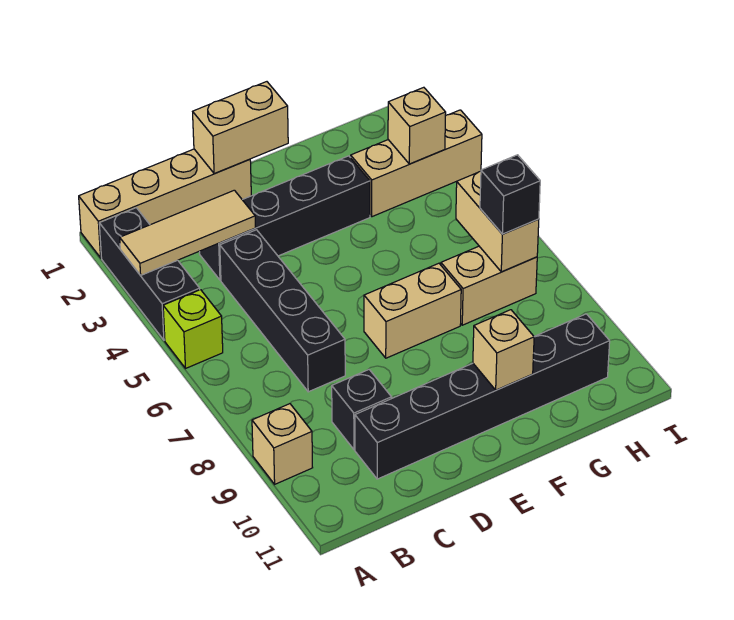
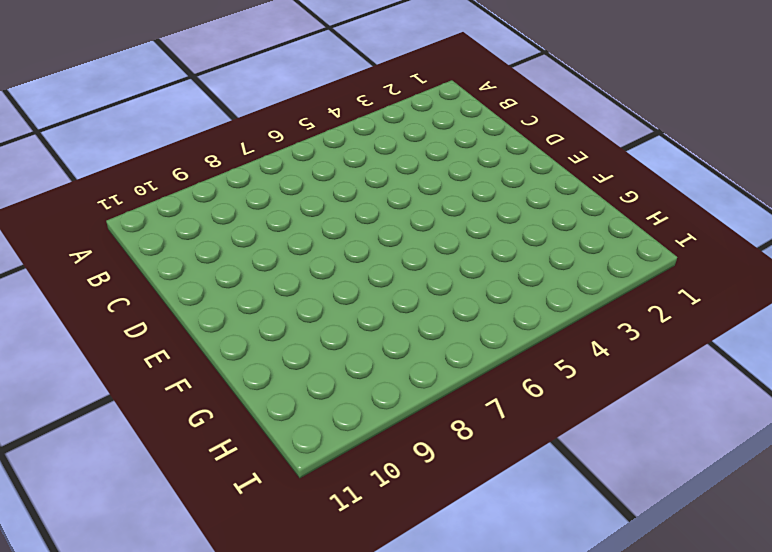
none -> tan brick A1:D1 level 1
none -> black brick A2:A4 level 1
none -> lime brick A5 level 1

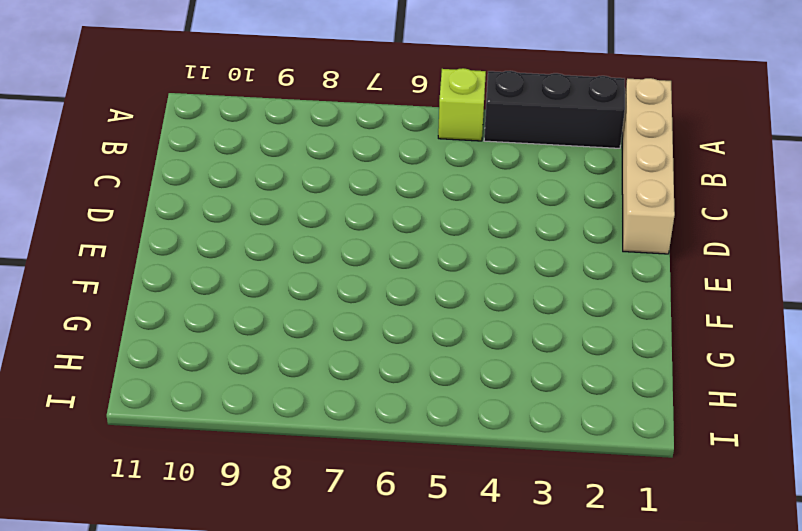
none -> tan brick A9 level 1
none -> black brick C3:F3 level 1
none -> black brick C4:C7 level 1

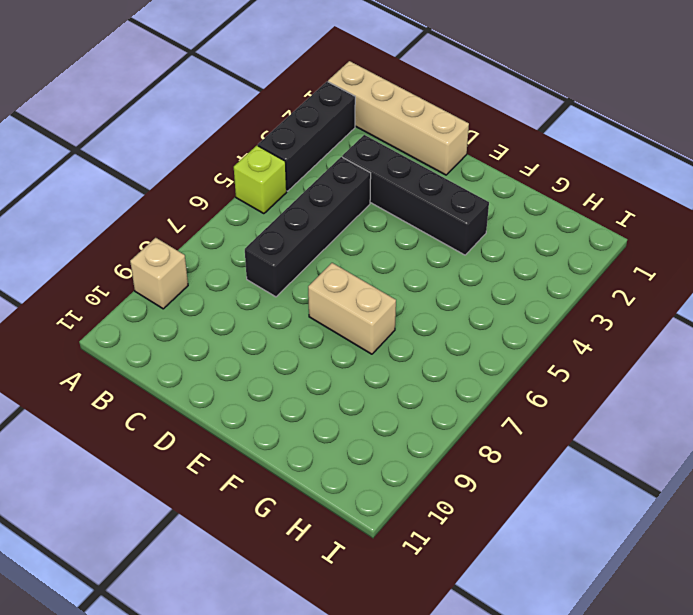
none -> black brick C9 level 1
none -> black brick C10:H10 level 1
none -> tan brick G3:I3 level 1

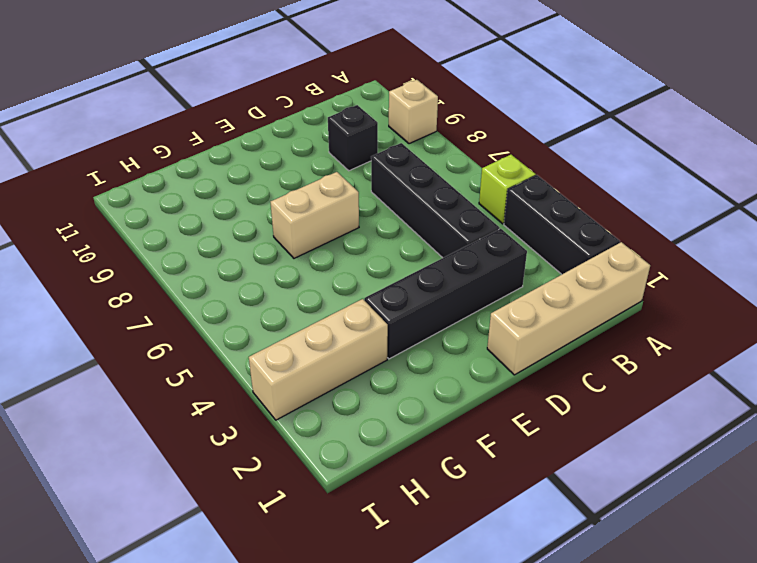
none -> black brick C10:H10 level 1
none -> tan brick G7:H7 level 1
none -> tan tile A3:C3 level 2

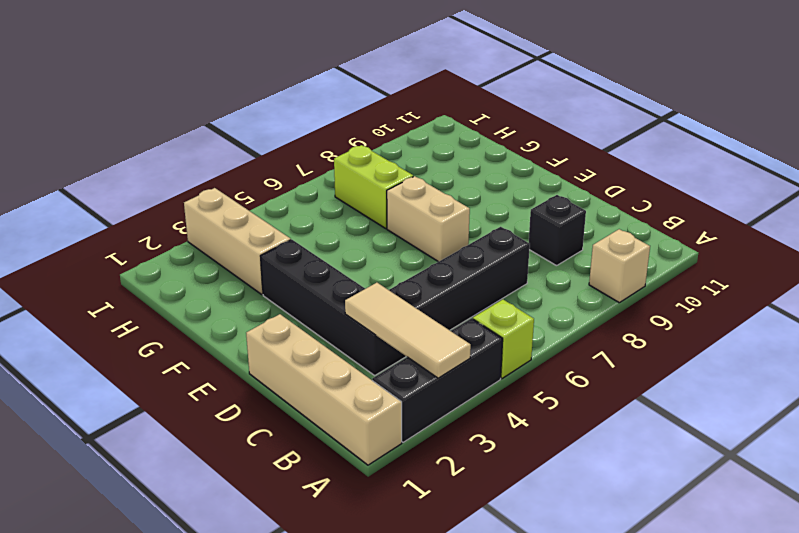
lime brick G7:H7 level 1 -> tan brick G7:H7 level 1
none -> black brick C10:H10 level 1
none -> tan brick D1:E1 level 2
none -> tan brick F10 level 2

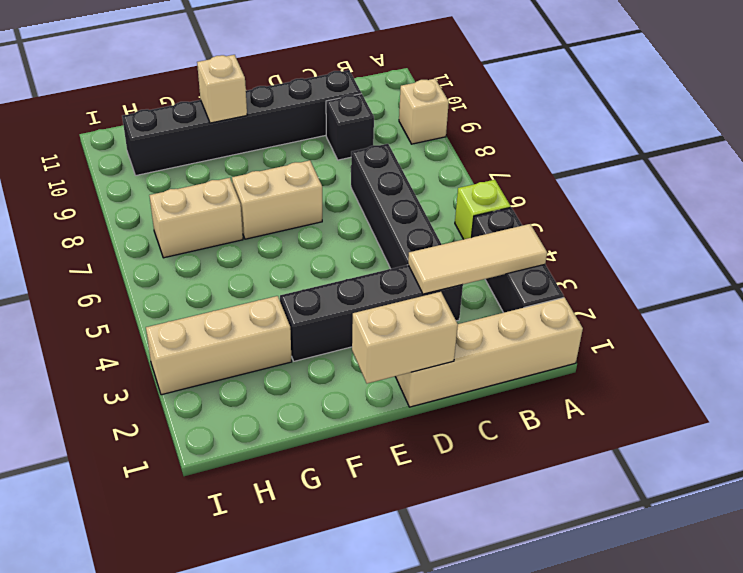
none -> tan brick H3 level 2
none -> tan brick H6:H7 level 2
none -> black brick H7 level 3

